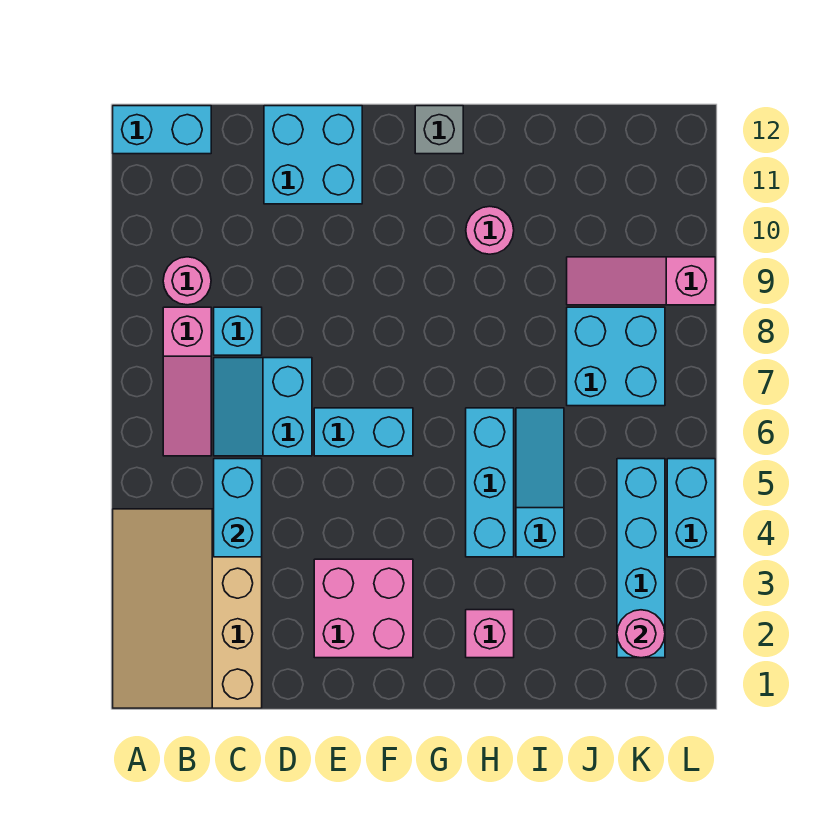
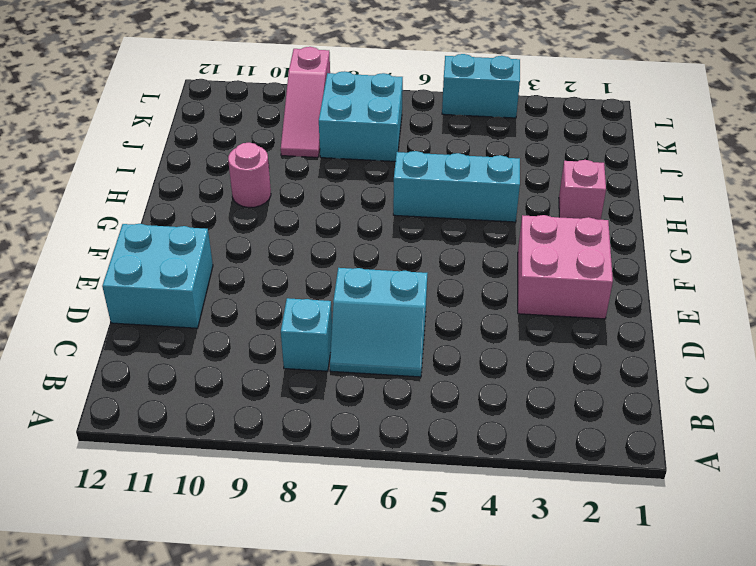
none -> tan slope A1:C4 level 1 top C
none -> cyan brick A12:B12 level 1
none -> pink slope B6:B8 level 1 top 8

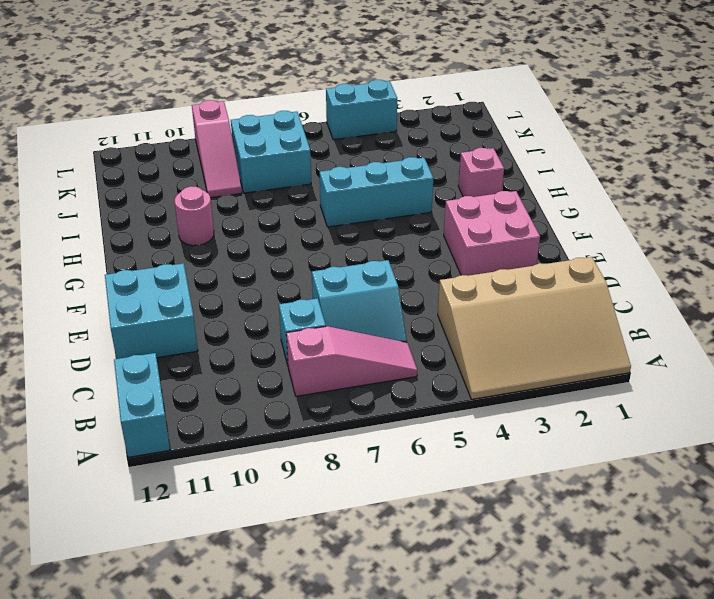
none -> pink round brick B9 level 1
none -> cyan brick E6:F6 level 1
none -> grey brick G12 level 1

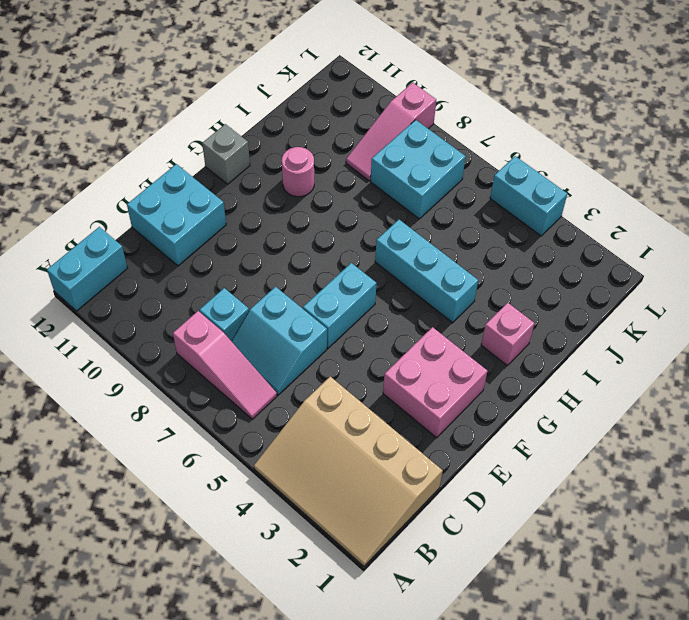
none -> pink round brick B9 level 1
none -> cyan slope I4:I6 level 1 top 4
none -> cyan brick K2:K5 level 1

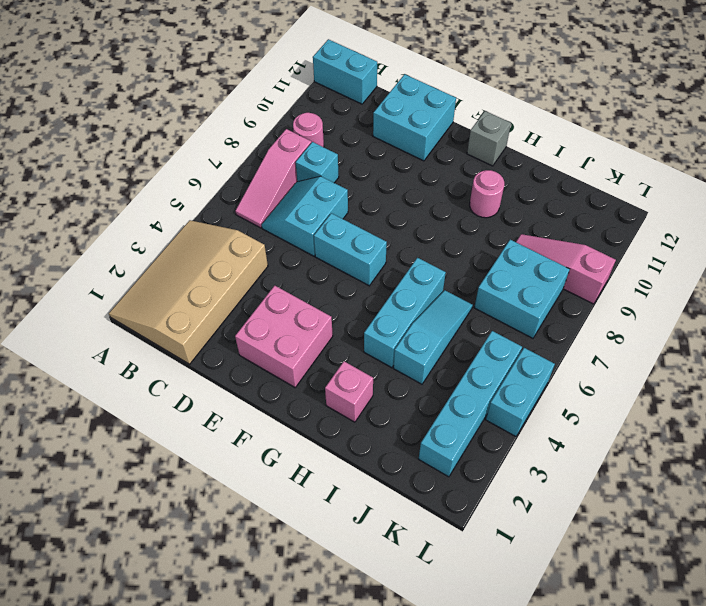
none -> cyan brick C4:C5 level 2
none -> pink round brick K2 level 2

